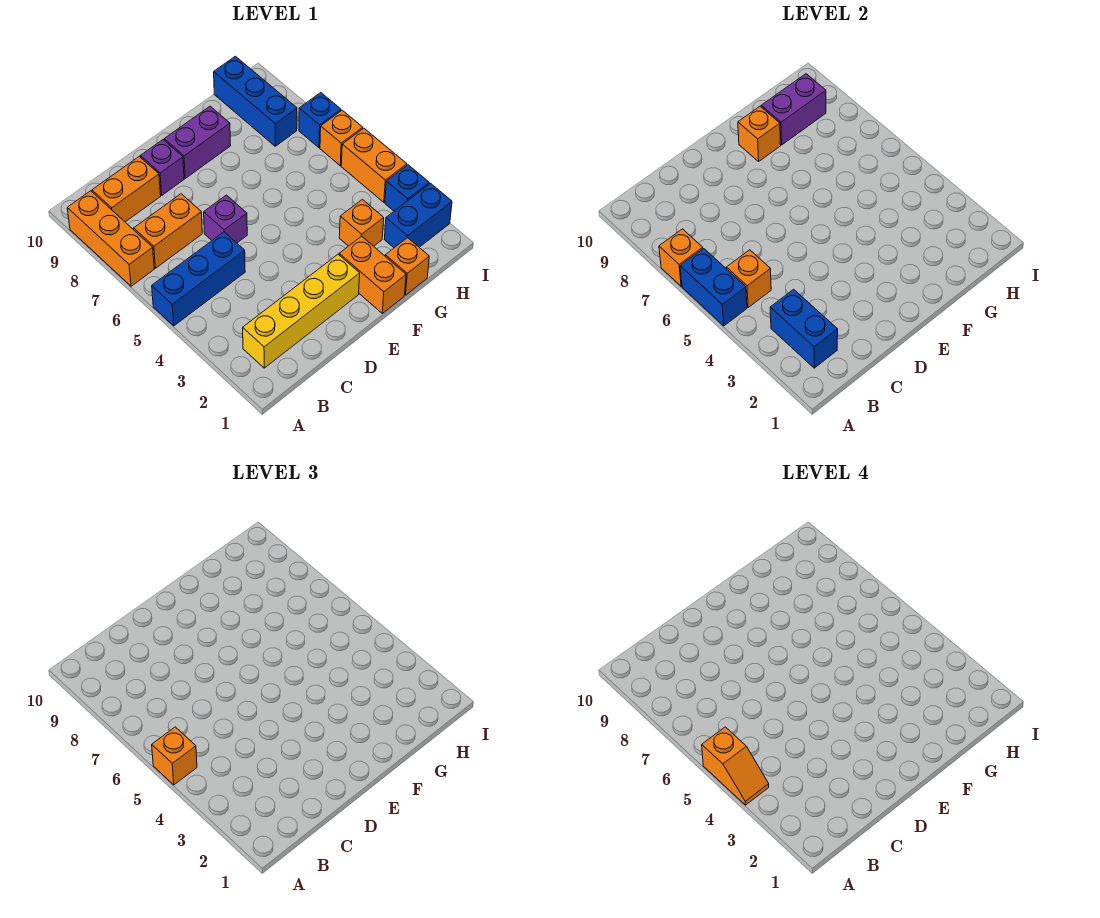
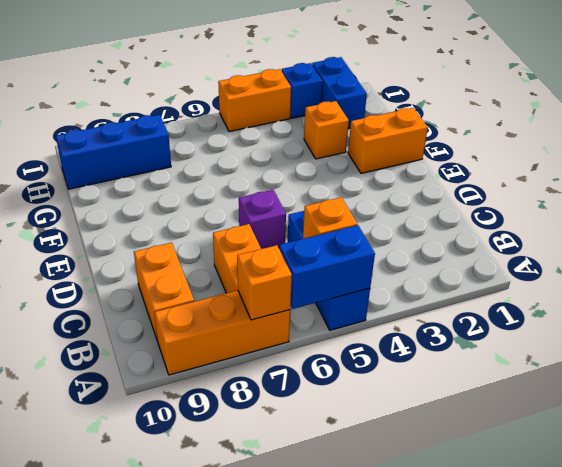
none -> yellow brick B2:E2 level 1
none -> purple brick D9 level 1
none -> purple brick E9:F9 level 1

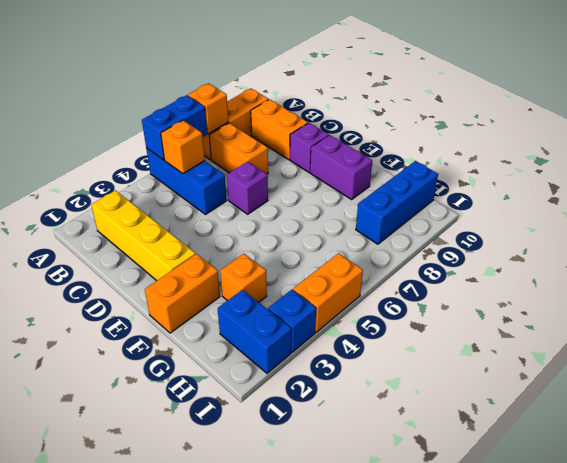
none -> orange brick G1 level 1
none -> orange brick I6 level 1
none -> blue brick I7 level 1

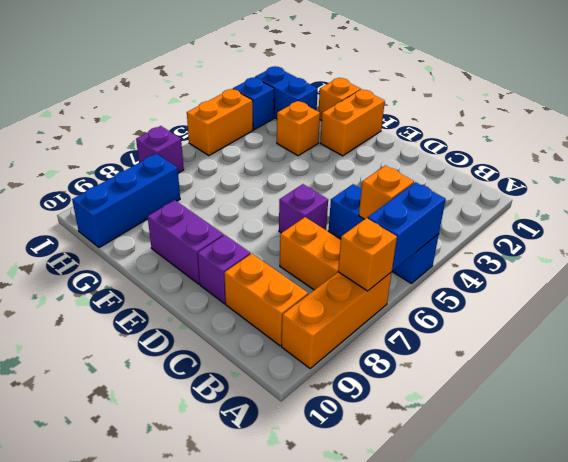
purple brick I7 level 1 -> blue brick I7 level 1
none -> yellow brick B2:E2 level 1
none -> orange brick I6 level 1
none -> blue brick B2:B3 level 2

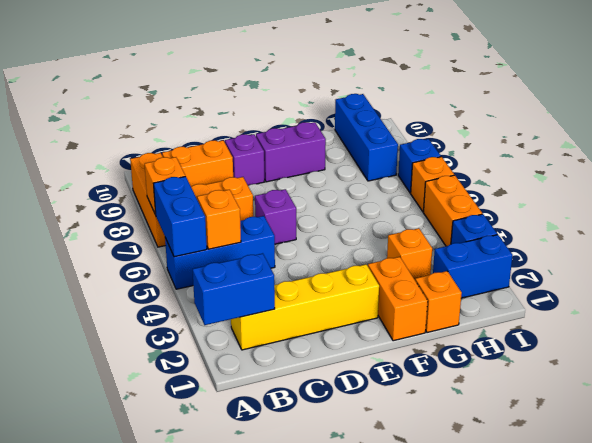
blue brick A2:B2 level 2 -> blue brick B2:B3 level 2
none -> orange brick F9 level 2
none -> purple brick G9:H9 level 2
none -> orange brick A5 level 3

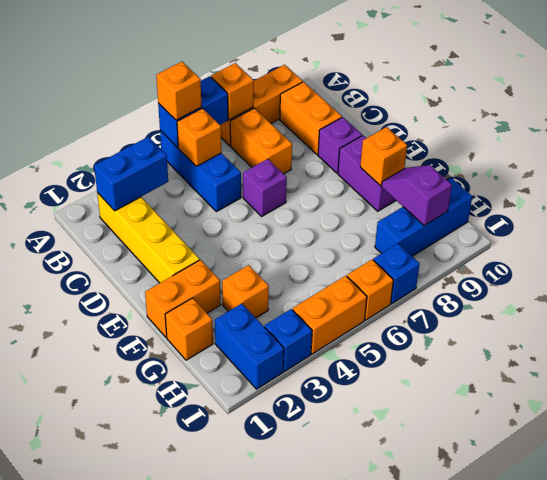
purple slope G9:H9 level 2 top H -> purple brick G9:H9 level 2
none -> orange slope A4:A5 level 4 top 5

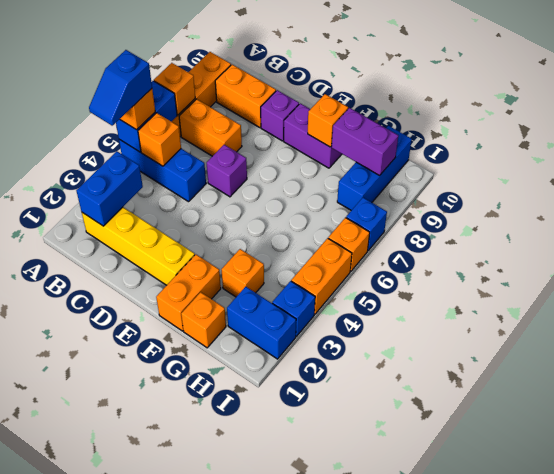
blue slope A4:A5 level 4 top 5 -> orange slope A4:A5 level 4 top 5

